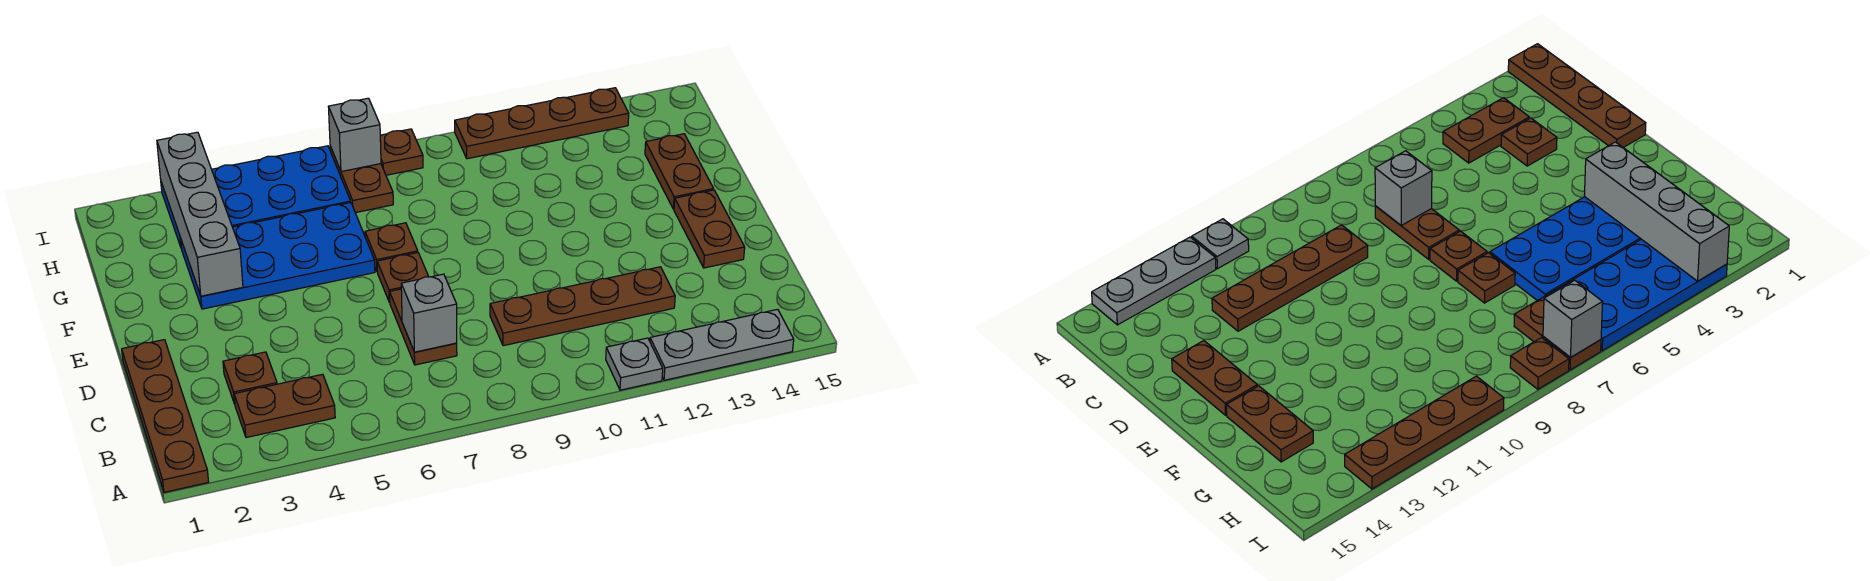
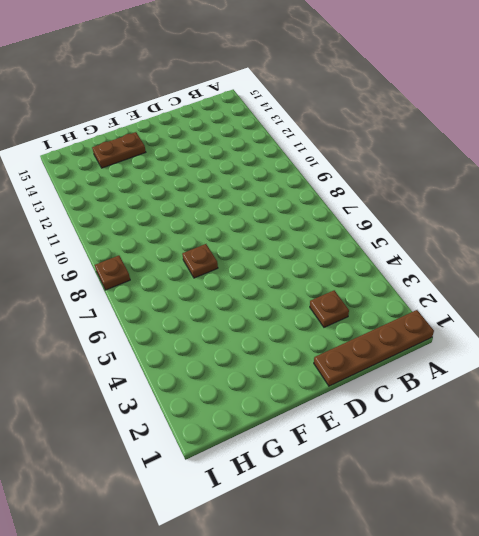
none -> grey plate A11 level 1
none -> grey plate A12:A14 level 1
none -> brown plate B3:B4 level 1

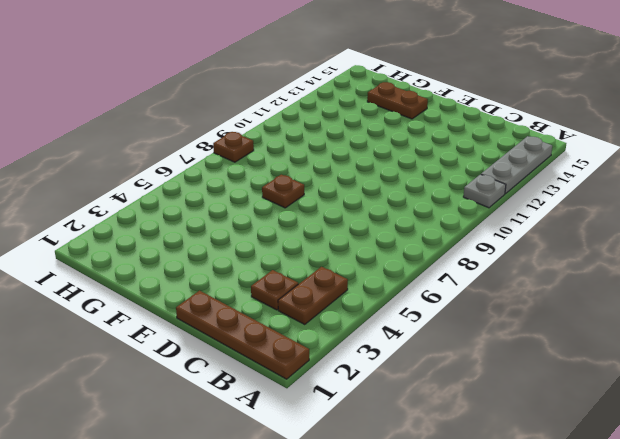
none -> brown plate C7:D7 level 1
none -> brown plate C9:C12 level 1
none -> brown plate D14:E14 level 1

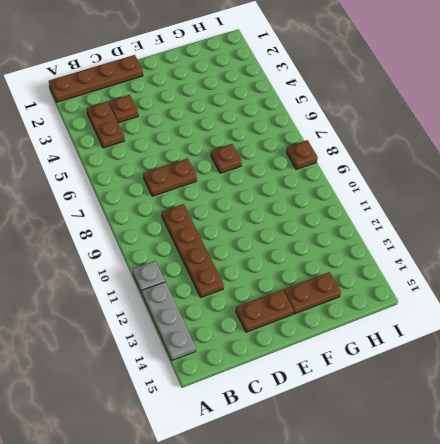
none -> brown plate E7 level 1
none -> blue plate F3:G6 level 1
none -> blue plate H3:I6 level 1

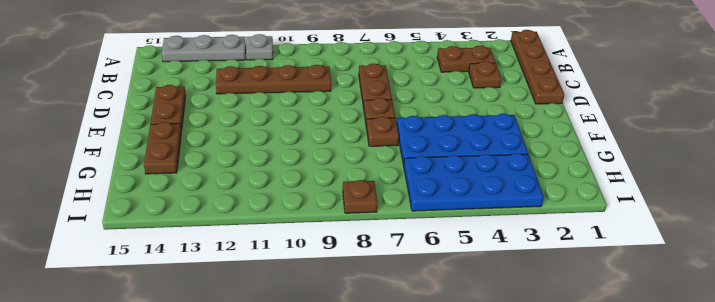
none -> brown plate H7:I7 level 1
none -> brown plate I10:I13 level 1
none -> grey brick C7 level 2

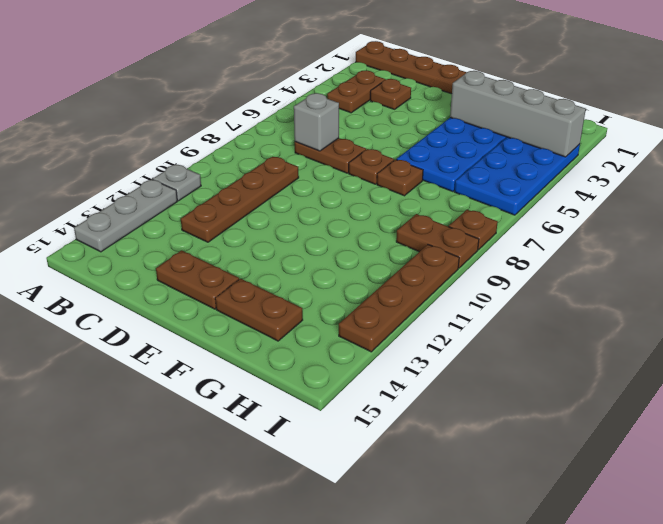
brown plate H9:I9 level 1 -> brown plate H7:I7 level 1
none -> grey brick I7 level 2

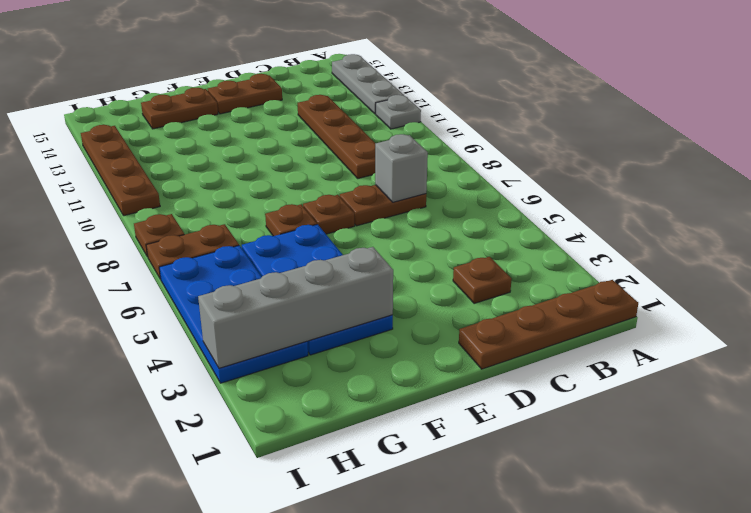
none -> brown plate B3:B4 level 1
none -> grey brick I7 level 2

